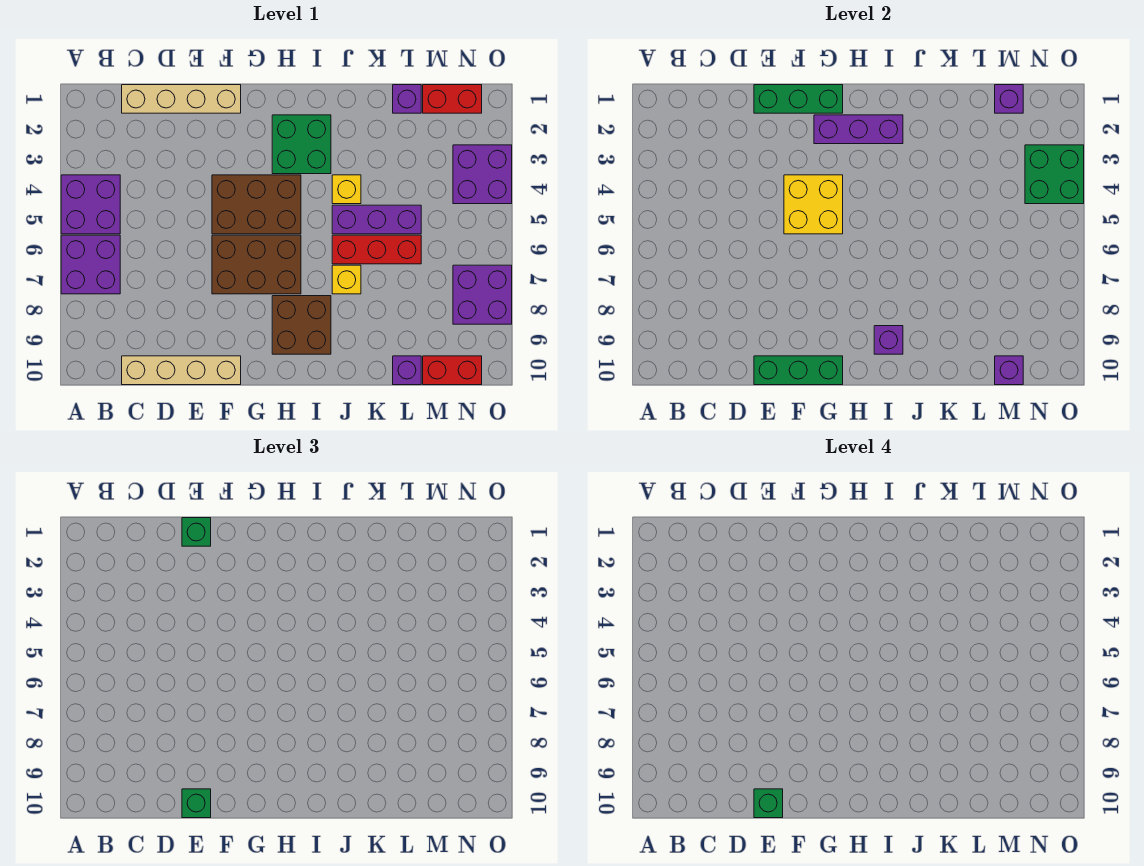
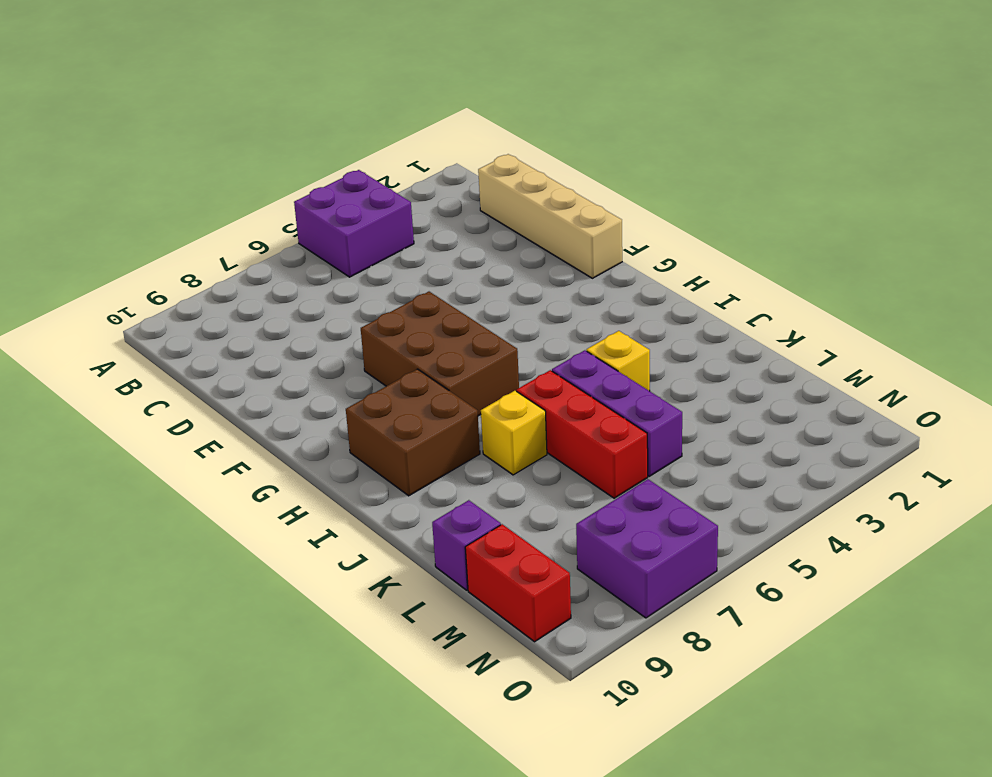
none -> purple brick A6:B7 level 1
none -> tan brick C10:F10 level 1
none -> brown brick F4:H5 level 1

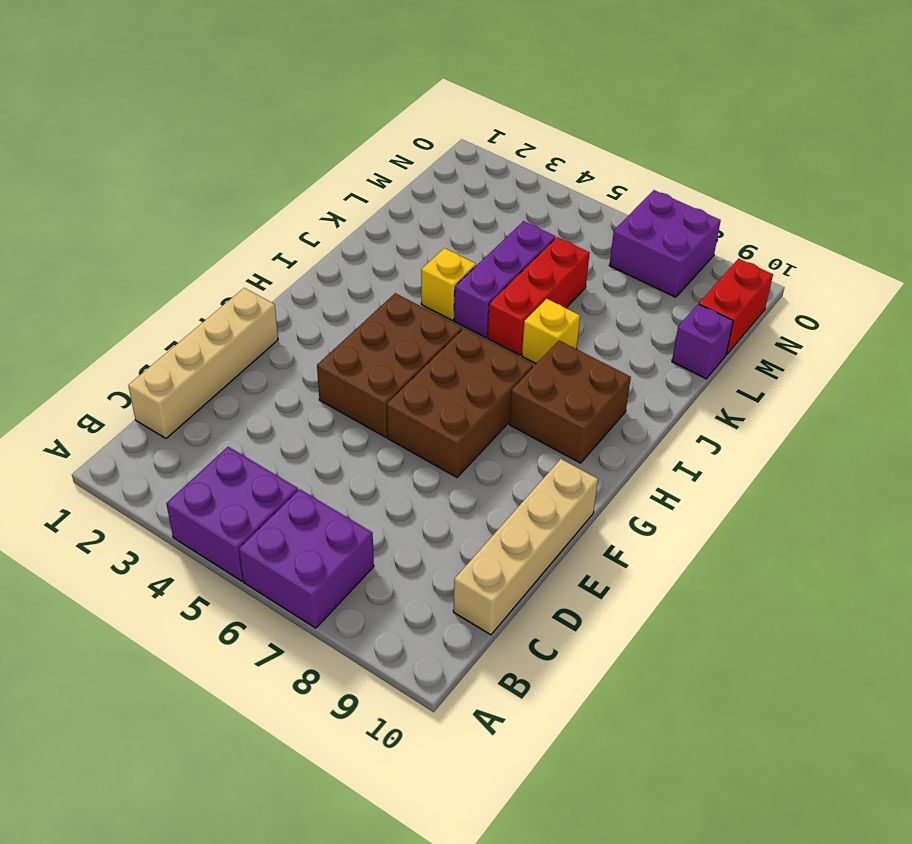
none -> green brick H2:I3 level 1
none -> purple brick L1 level 1
none -> red brick M1:N1 level 1

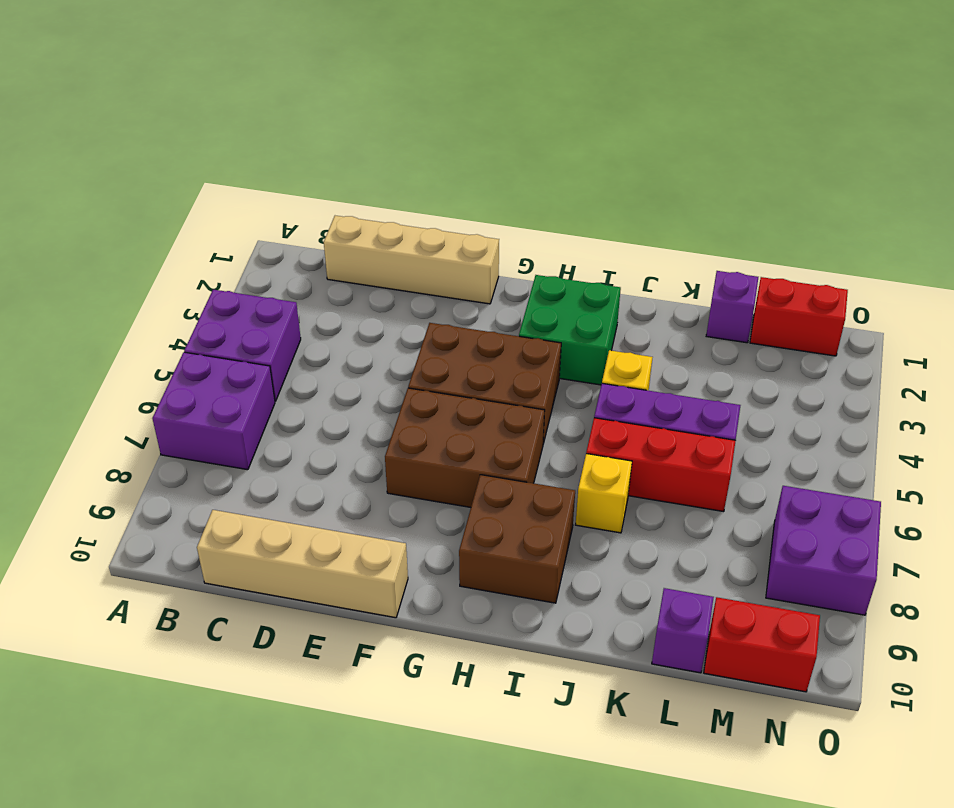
none -> purple brick N3:O4 level 1
none -> green brick E1:G1 level 2
none -> green brick E10:G10 level 2

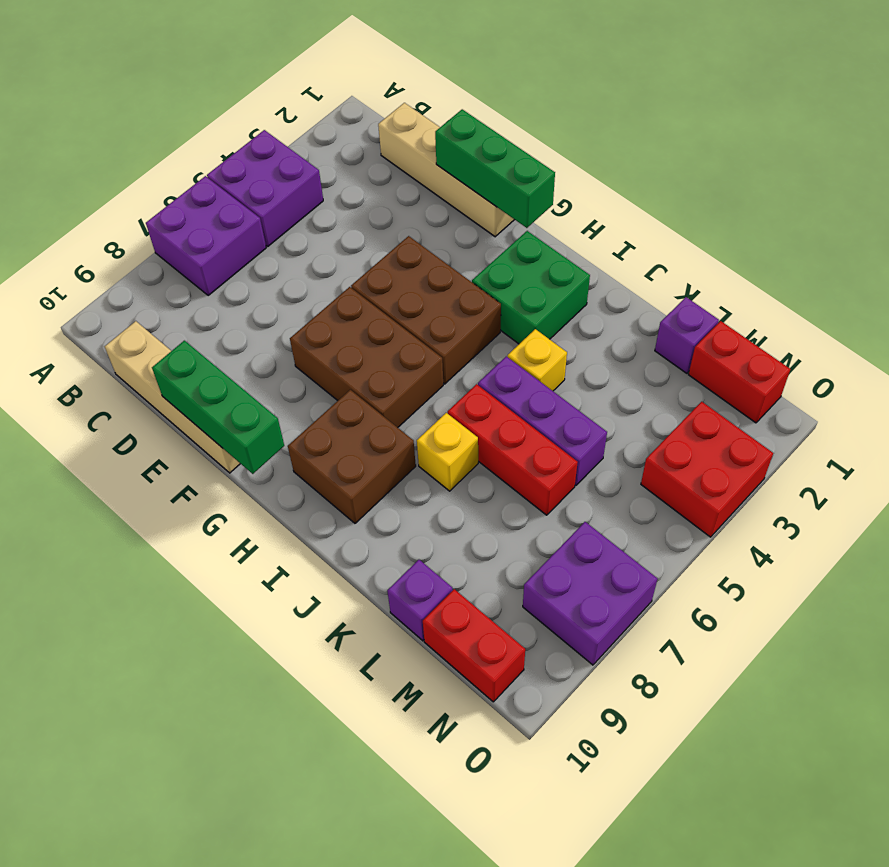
red brick N3:O4 level 1 -> purple brick N3:O4 level 1
none -> yellow brick F4:G5 level 2
none -> purple brick G2:I2 level 2
none -> purple brick I9 level 2

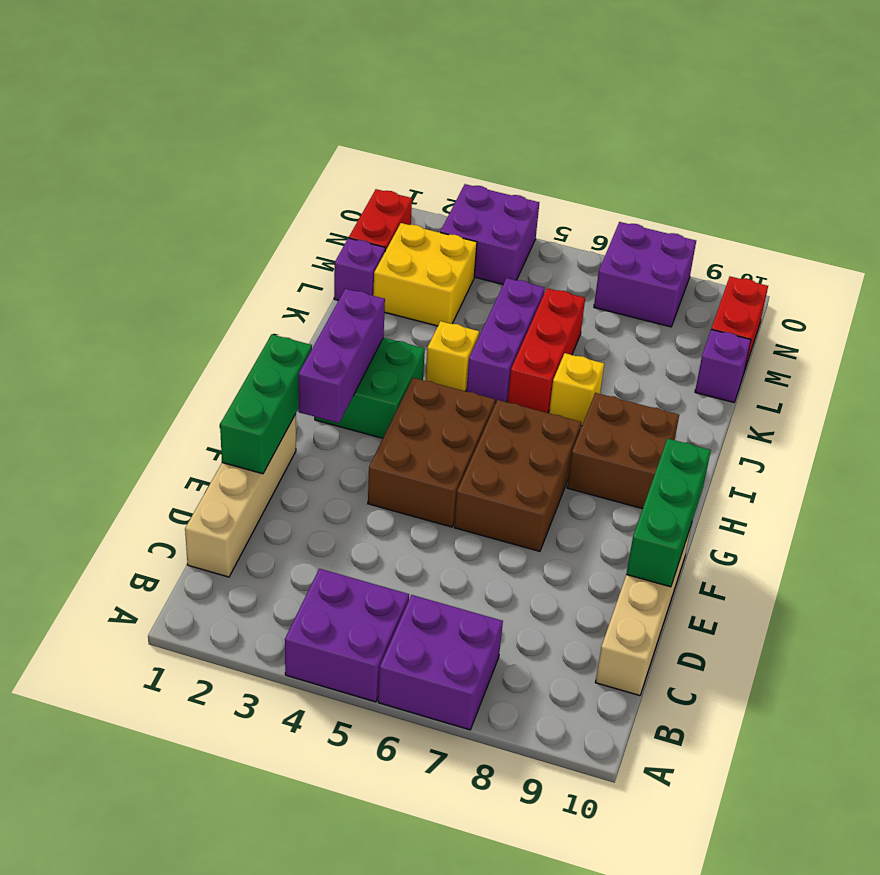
yellow brick L2:M3 level 1 -> yellow brick F4:G5 level 2
none -> purple brick I9 level 2
none -> purple brick M1 level 2
none -> purple brick M10 level 2

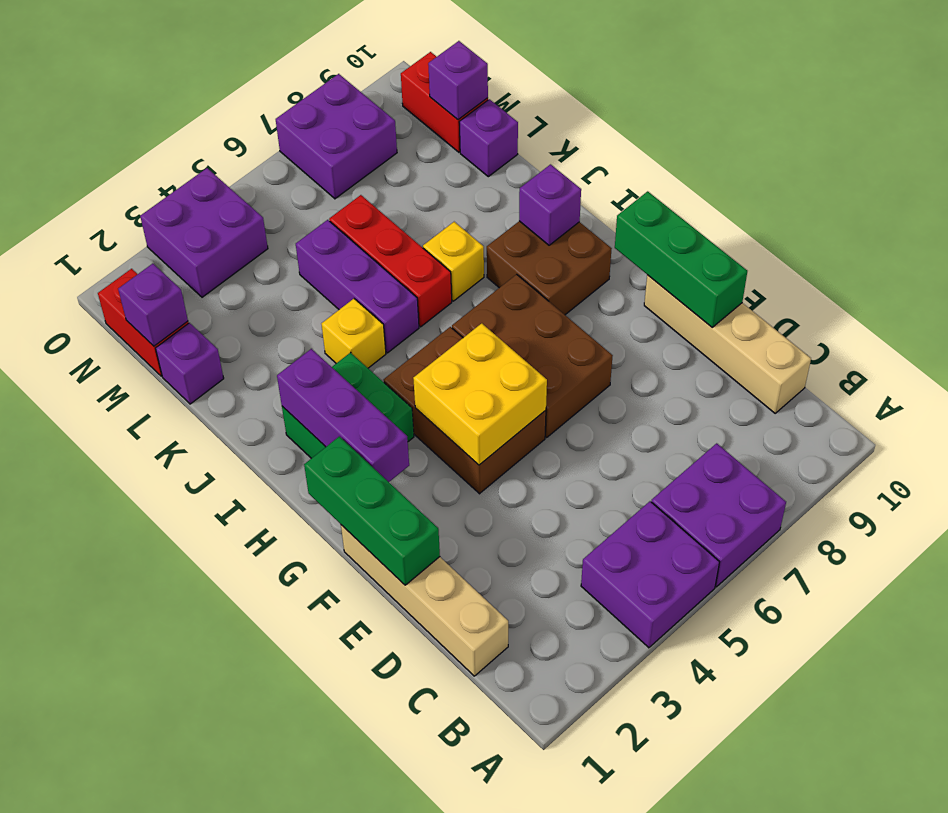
none -> green brick N3:O4 level 2
none -> green brick E1 level 3
none -> green brick E10 level 3

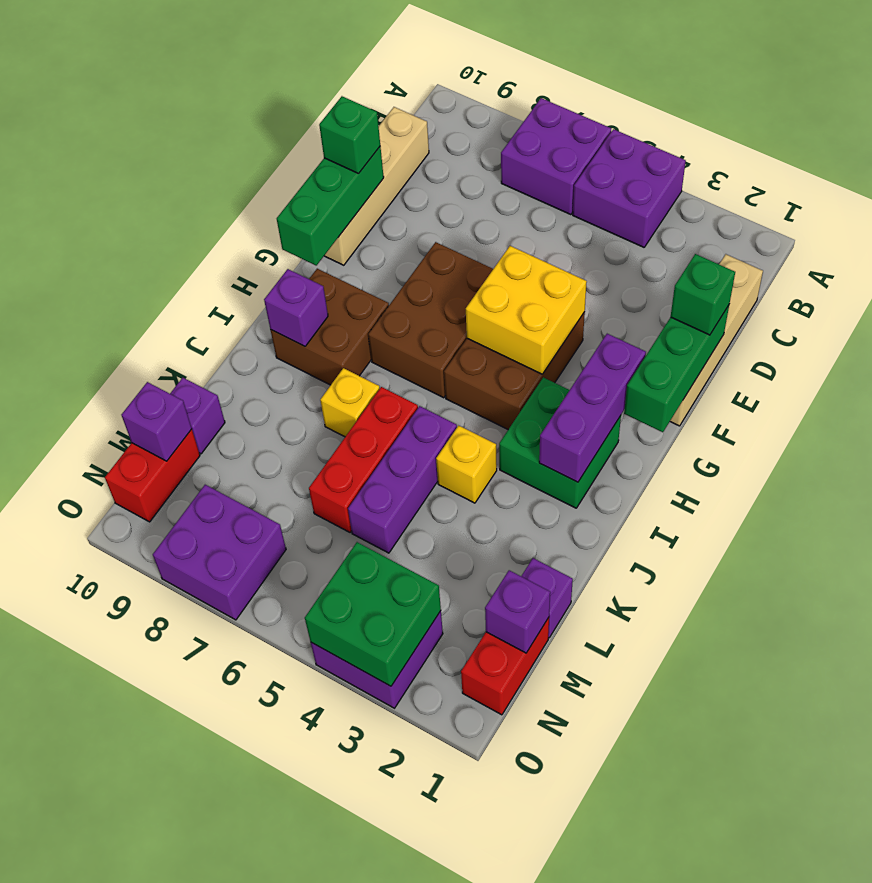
none -> green brick E10 level 4

